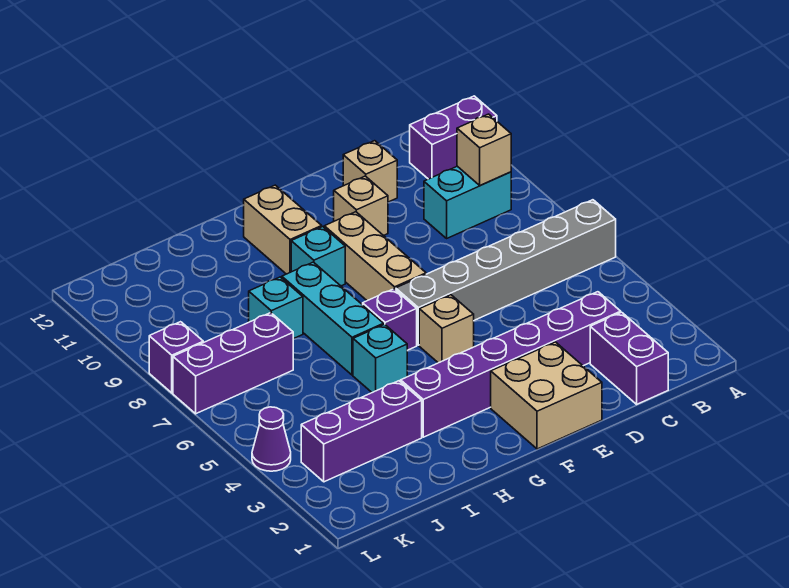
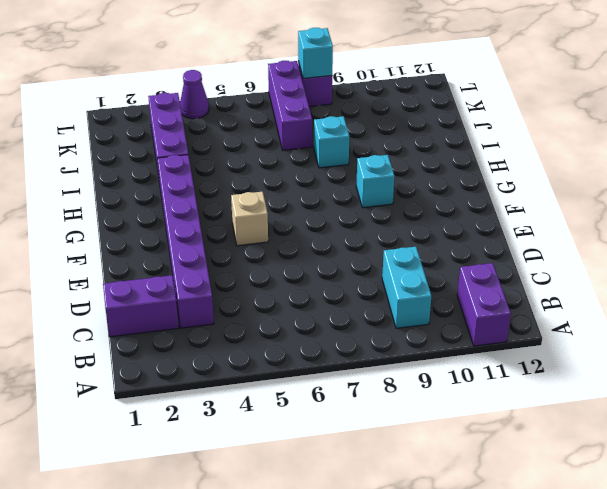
cyan brick L8 level 2 -> cyan brick H5 level 1
none -> grey brick A6:F6 level 1
none -> tan brick D11 level 1
none -> tan brick E1:F2 level 1

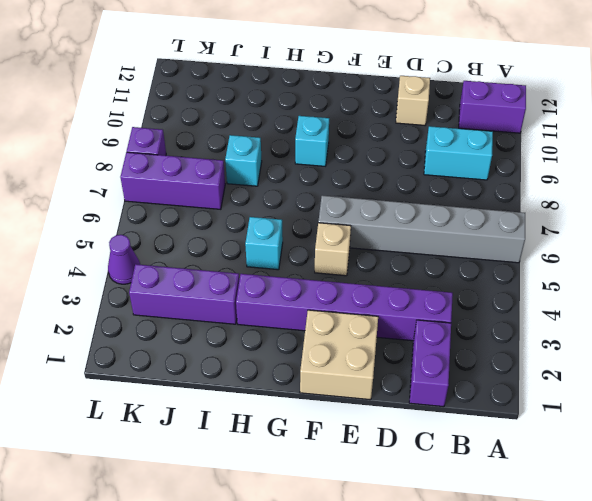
none -> tan brick E10 level 1
none -> tan brick F7:F9 level 1
none -> purple brick G6 level 1

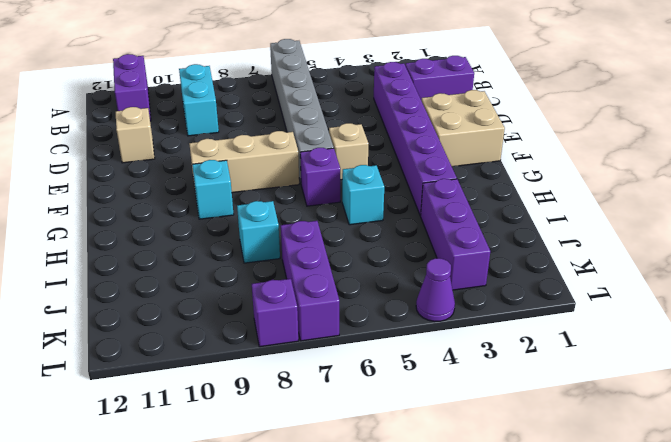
none -> tan brick E10 level 1
none -> tan brick G10:G11 level 1
none -> cyan brick H6:H8 level 1

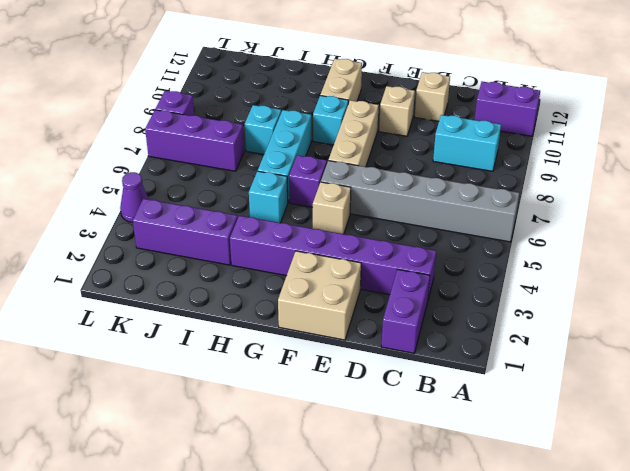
none -> tan brick B9 level 2

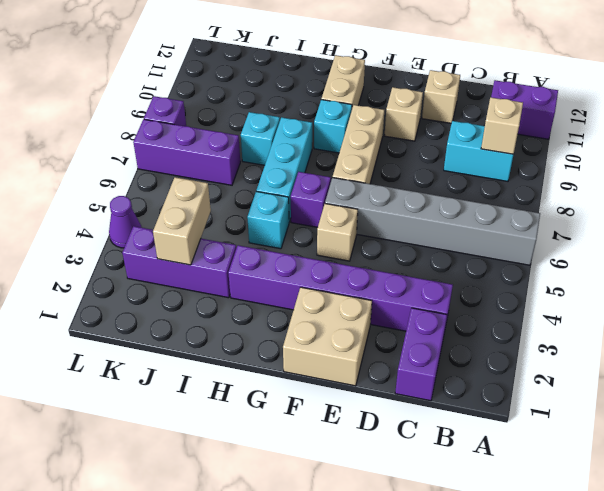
tan brick J3:J4 level 2 -> none

